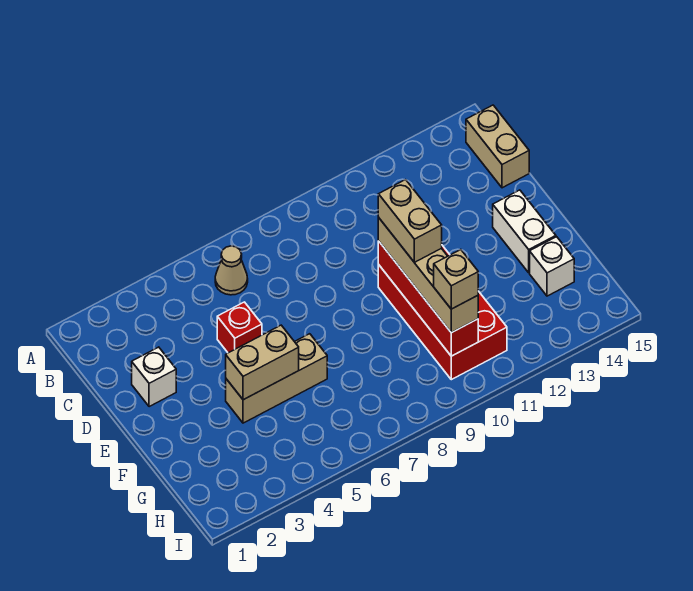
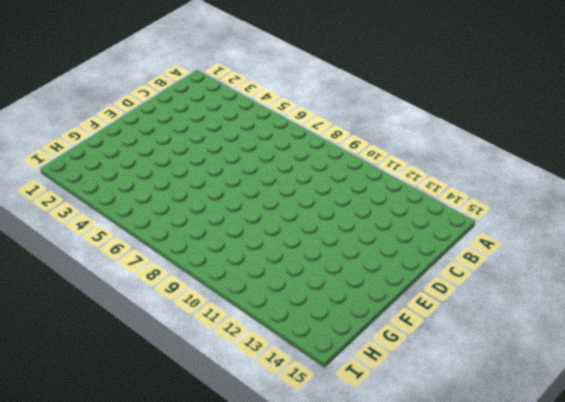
none -> tan cone B6 level 1
none -> tan brick B15:C15 level 1
none -> white brick D2 level 1

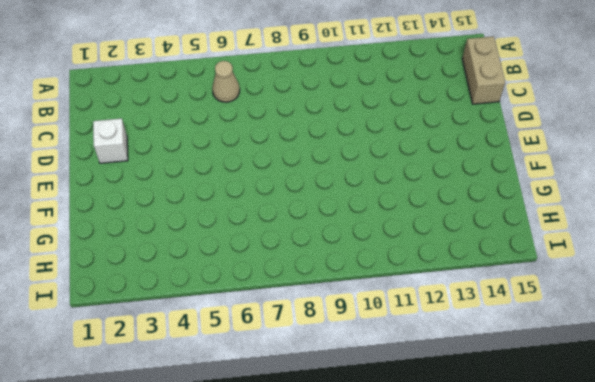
none -> red brick D5 level 1
none -> red brick E10:H11 level 1
none -> white brick E14:F14 level 1

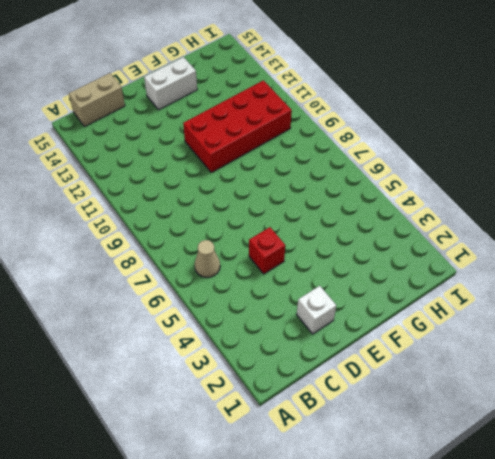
none -> tan brick F4:F6 level 1
none -> white brick G14 level 1
none -> red brick E10:H10 level 2

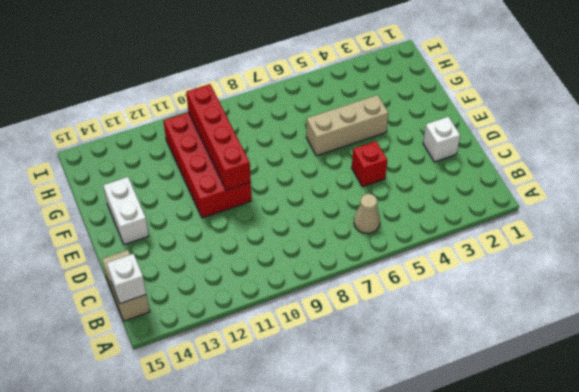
white brick B15 level 2 -> white brick G14 level 1
none -> tan brick F4:F5 level 2
none -> tan brick E10:H10 level 3
none -> tan brick E10:F10 level 4

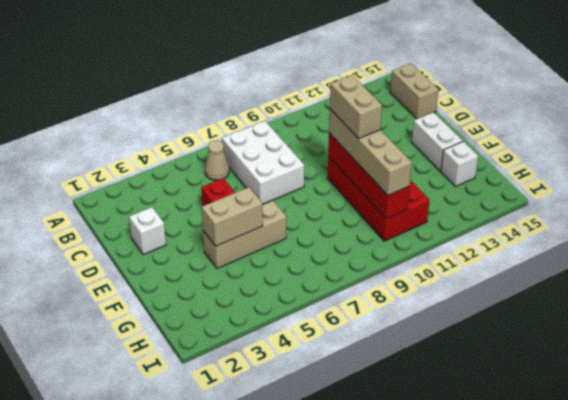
white brick B7:D8 level 1 -> none
none -> tan brick H10 level 4

